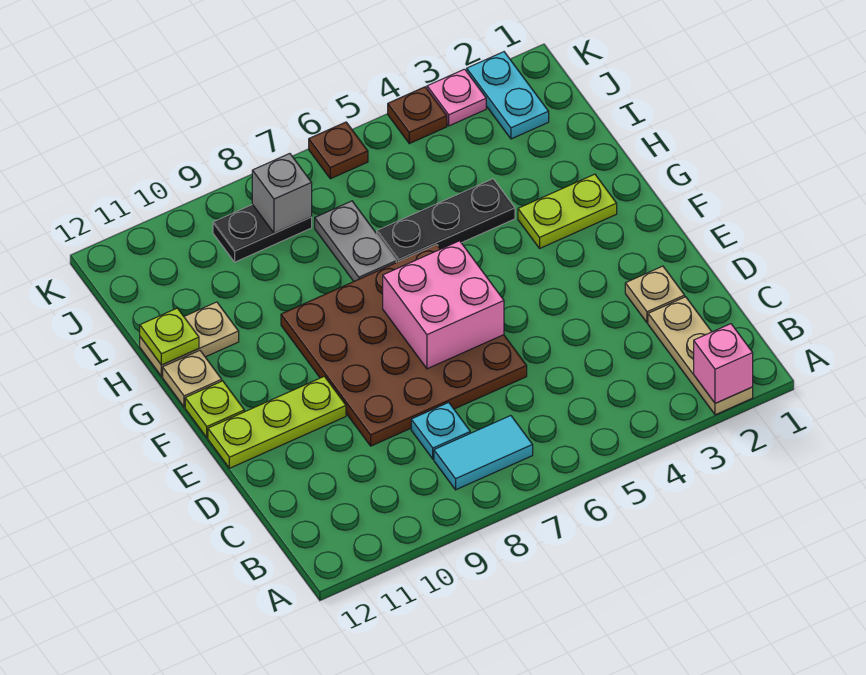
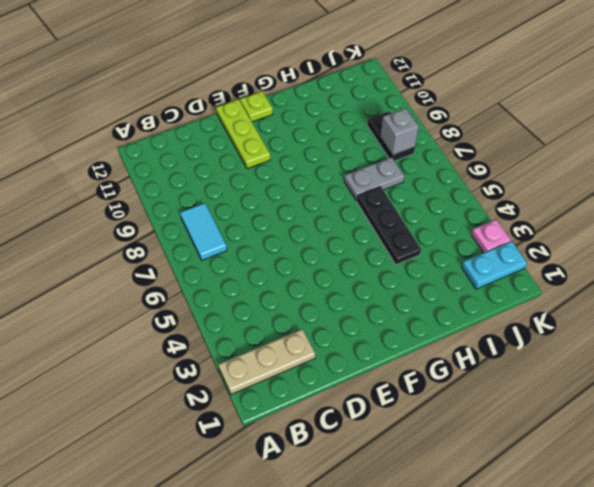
none -> cyan plate C8 level 1
none -> tan plate D2 level 1
none -> brown plate D6:G9 level 1

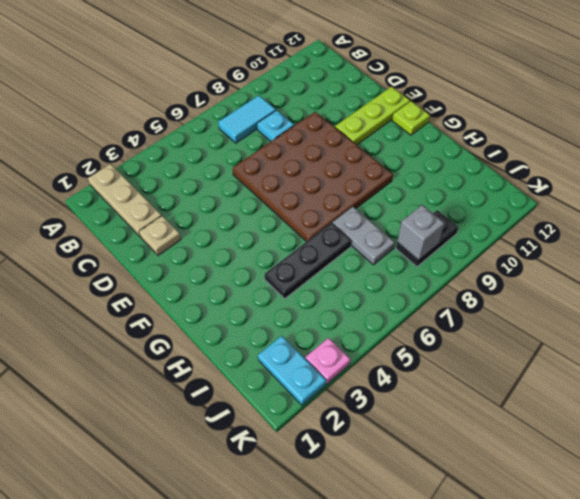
none -> lime plate G2:G3 level 1
none -> tan plate G12 level 1
none -> tan plate H11:H12 level 1

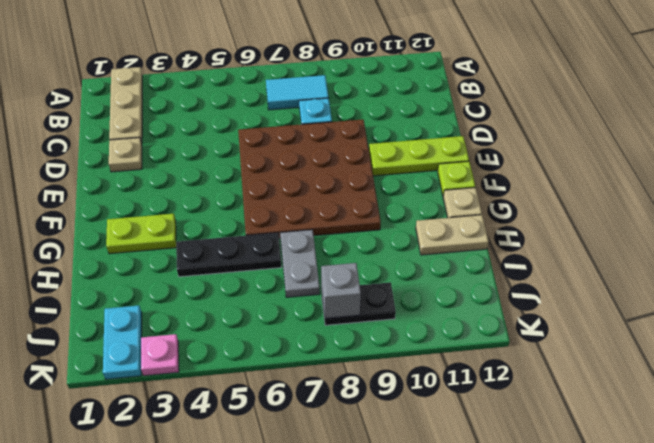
none -> brown plate K4 level 1
none -> brown plate K6 level 1
none -> pink brick A2 level 2

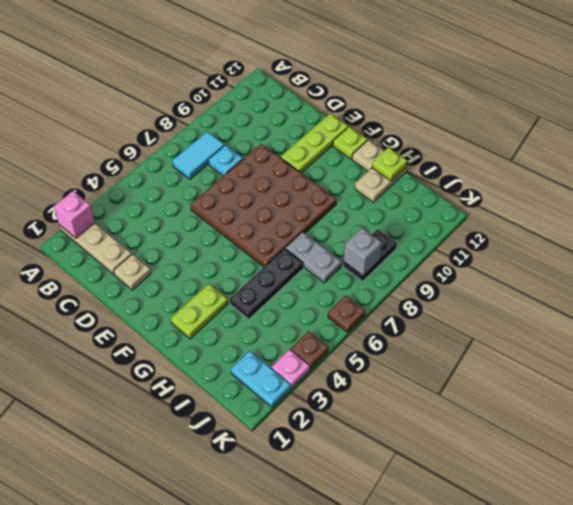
none -> pink brick E6:F7 level 2

